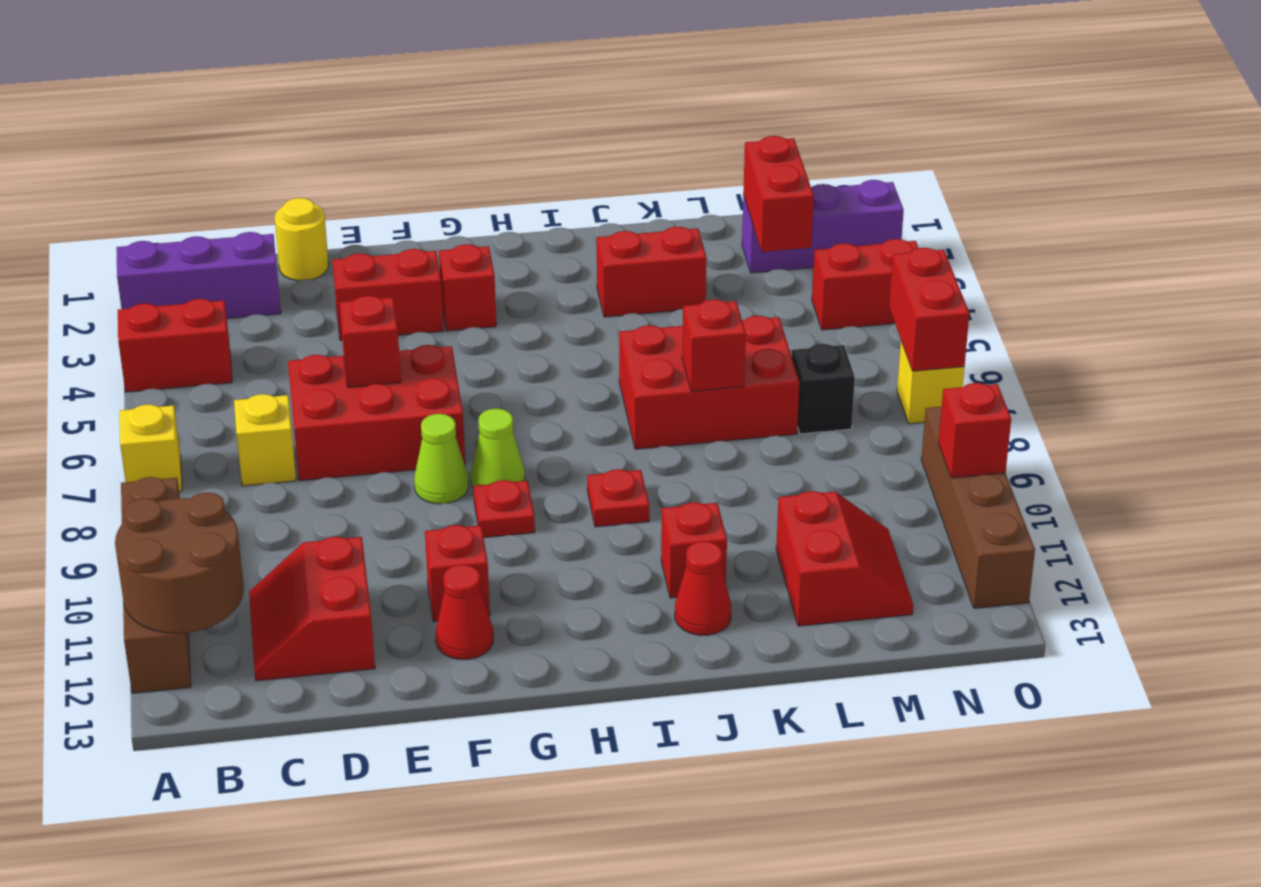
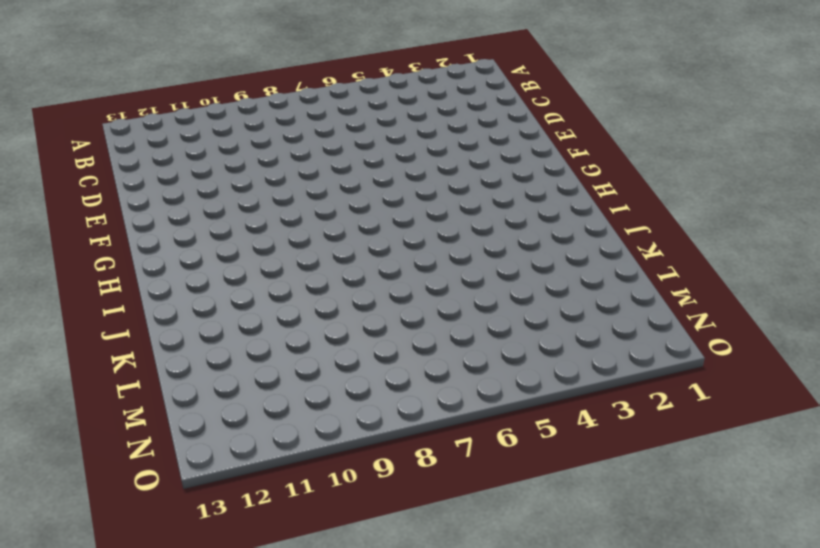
none -> purple brick A2:C2 level 1
none -> red brick A4:B4 level 1
none -> yellow brick A7 level 1
none -> brown brick A9:A12 level 1

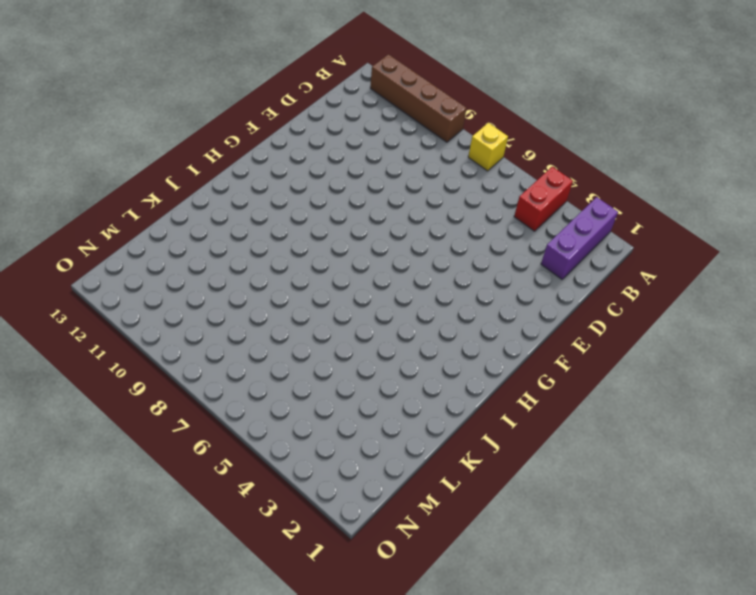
none -> yellow brick C7 level 1
none -> red slope C11:D12 level 1 top D
none -> yellow round brick D1 level 1
none -> red brick D6:F7 level 1

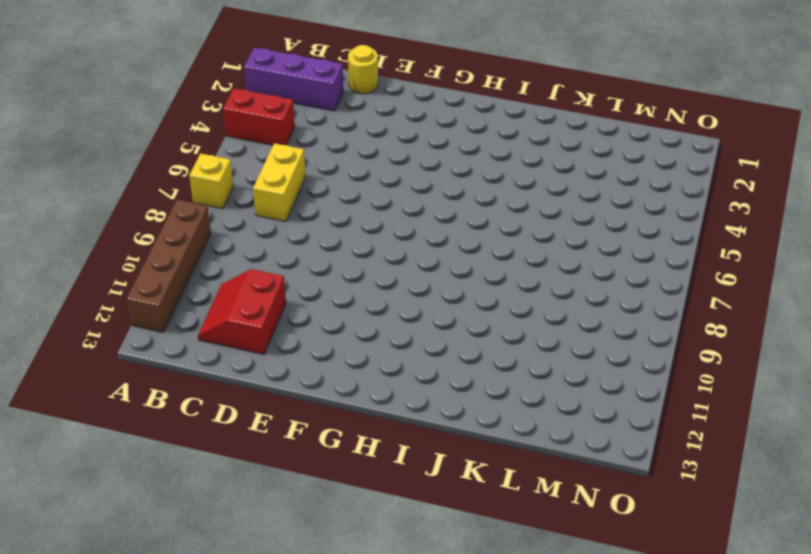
yellow brick C6:C7 level 1 -> yellow brick C7 level 1
none -> red brick D6:F7 level 1
none -> red brick E3:F3 level 1
none -> lime cone F8 level 1
none -> red brick F11 level 1

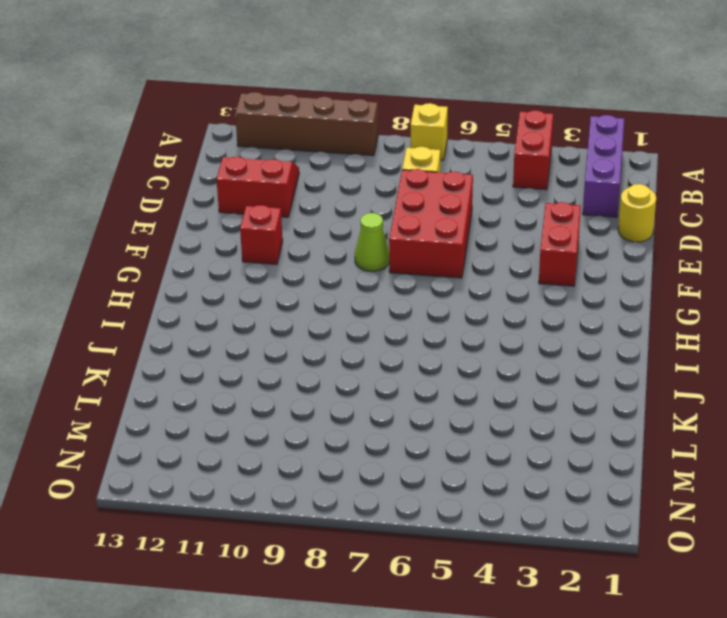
none -> red cone F12 level 1
none -> red brick G3 level 1
none -> lime cone G8 level 1
none -> red plate G9 level 1

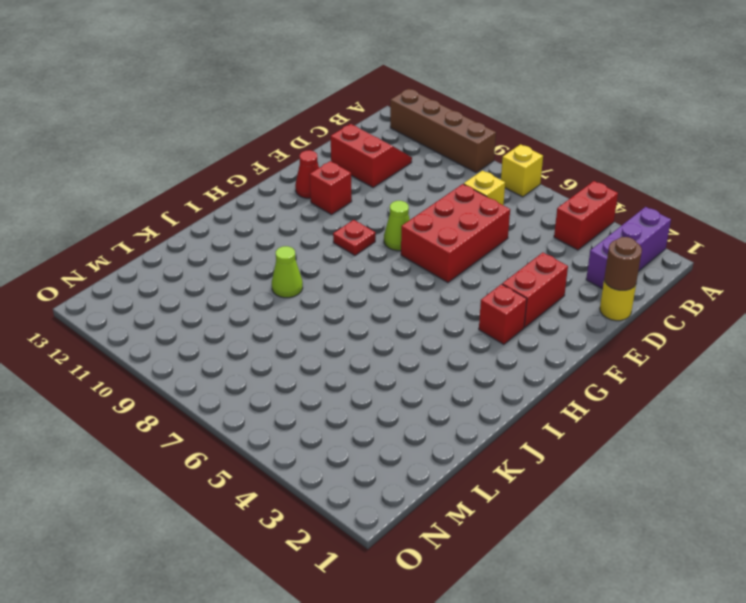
brown round brick D1 level 2 -> none
lime cone J9 level 1 -> lime cone G8 level 1
none -> red plate I9 level 1
none -> red brick J3:K3 level 1
none -> red brick J6:L7 level 1
none -> red brick J11 level 1

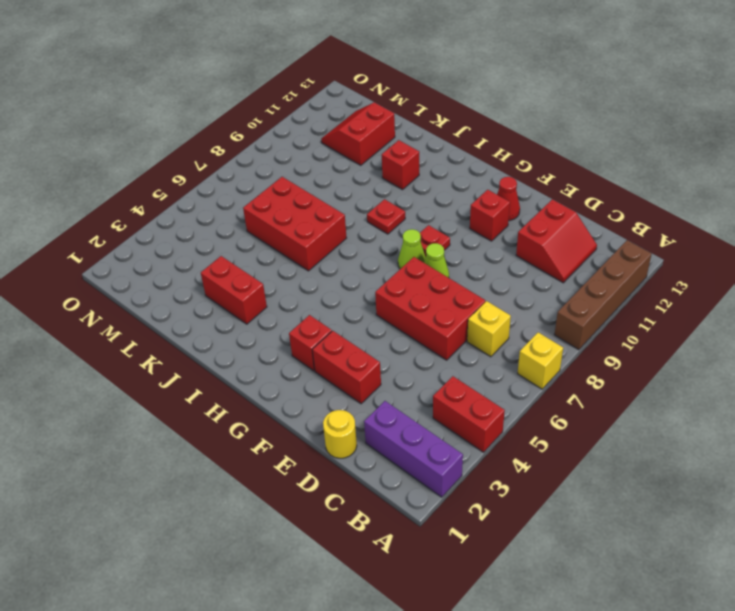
none -> red cone J12 level 1
none -> purple brick M2:O2 level 1
none -> black brick M7 level 1
none -> red brick N4:O4 level 1

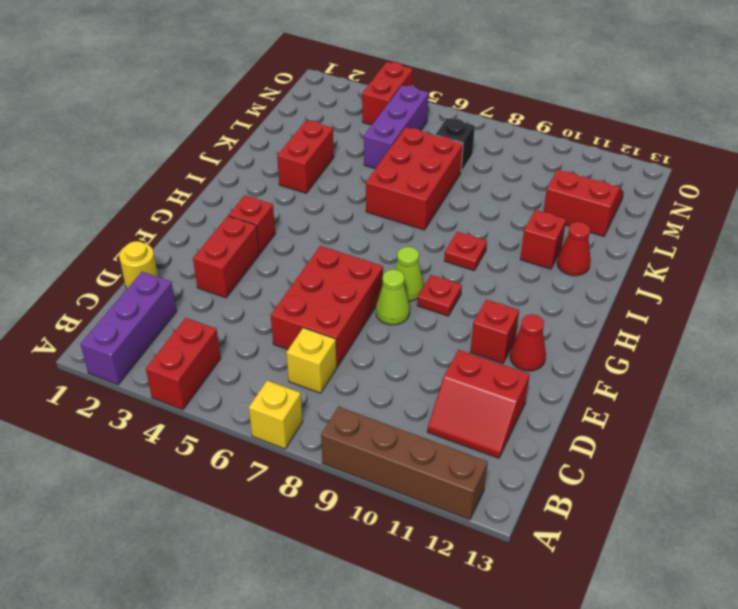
purple brick L5:N5 level 1 -> purple brick M2:O2 level 1
none -> yellow brick O7 level 1
none -> brown brick O9:O12 level 1
none -> brown round brick A11:B12 level 2
none -> red brick E6 level 2

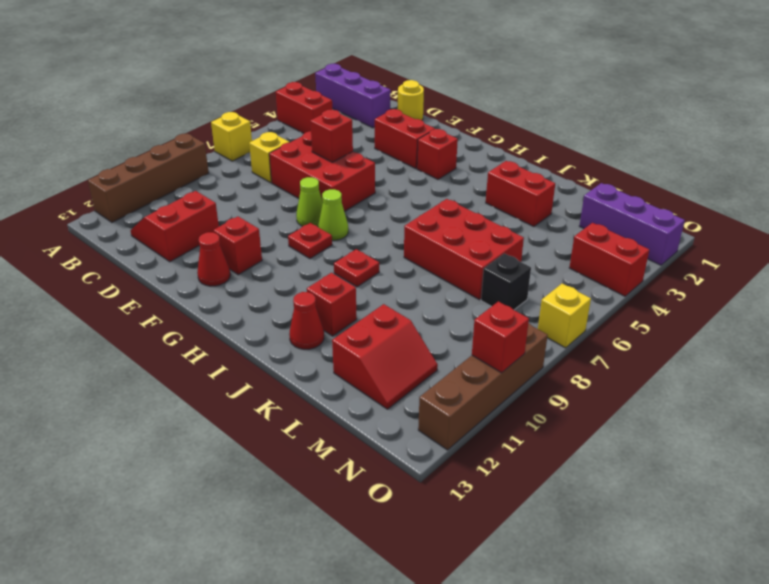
none -> brown round brick A11:B12 level 2
none -> red brick K7 level 2
none -> red brick M2:M3 level 2
none -> red brick O6:O7 level 2

